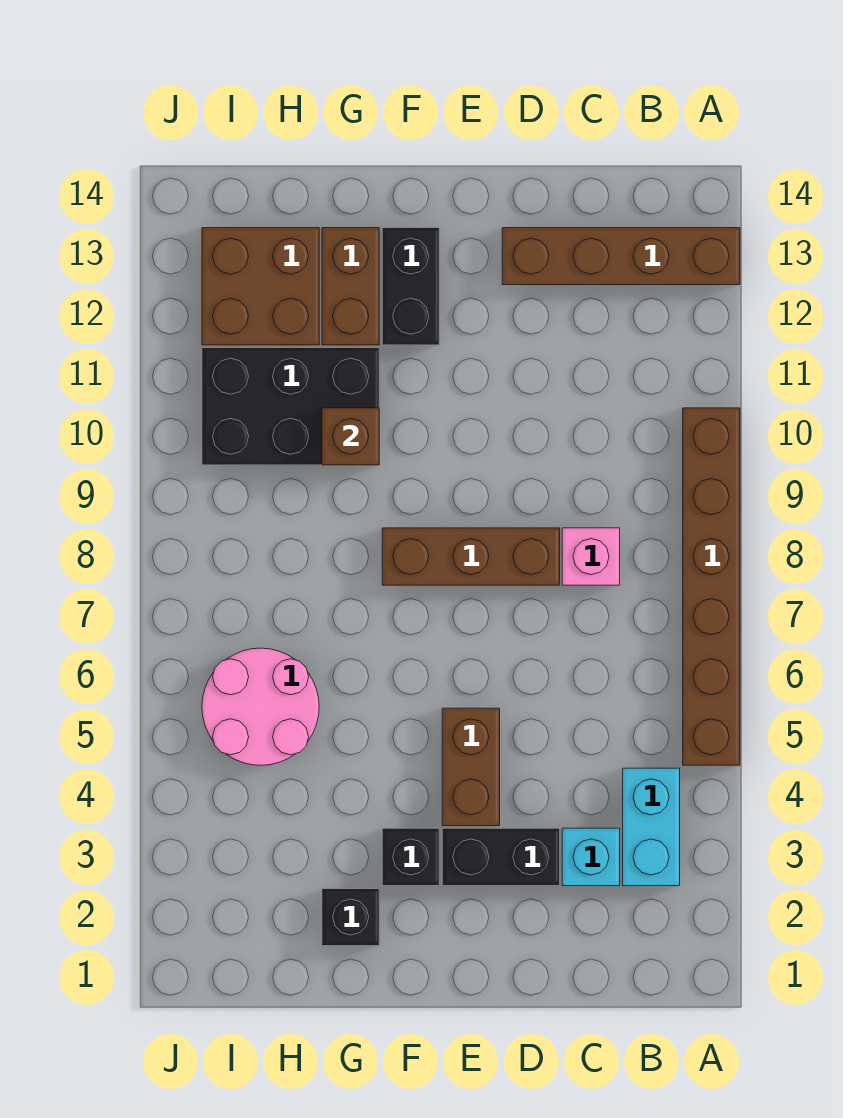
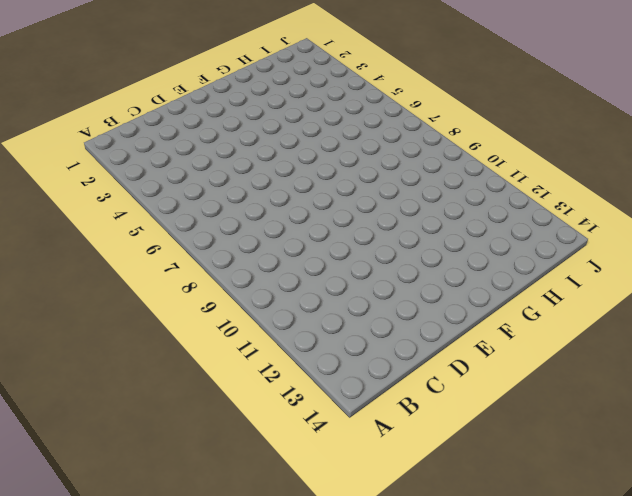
none -> brown brick A5:A10 level 1
none -> brown brick A13:D13 level 1
none -> cyan brick B3:B4 level 1

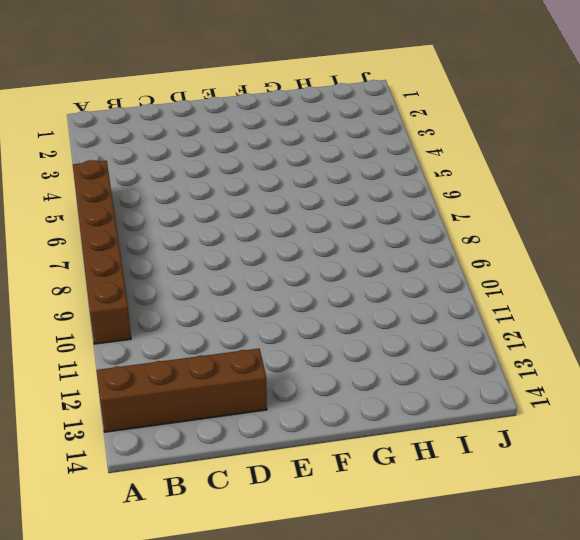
none -> cyan brick B3:B4 level 1
none -> cyan brick C3 level 1
none -> pink brick C8 level 1

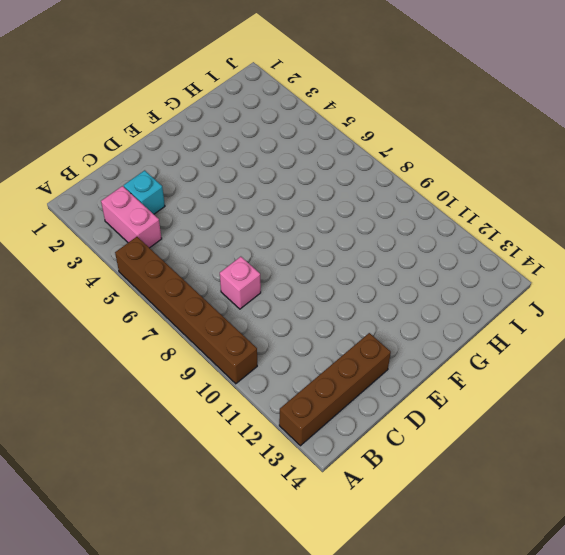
pink brick B3:B4 level 1 -> cyan brick B3:B4 level 1
none -> black brick D3:E3 level 1
none -> brown brick D8:F8 level 1
none -> brown brick E4:E5 level 1

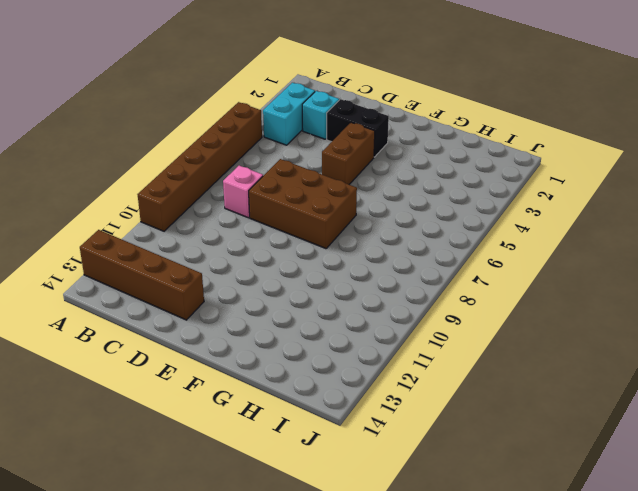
brown brick D7:F8 level 1 -> brown brick D8:F8 level 1
none -> black brick F3 level 1
none -> black brick F12:F13 level 1
none -> black brick G2 level 1

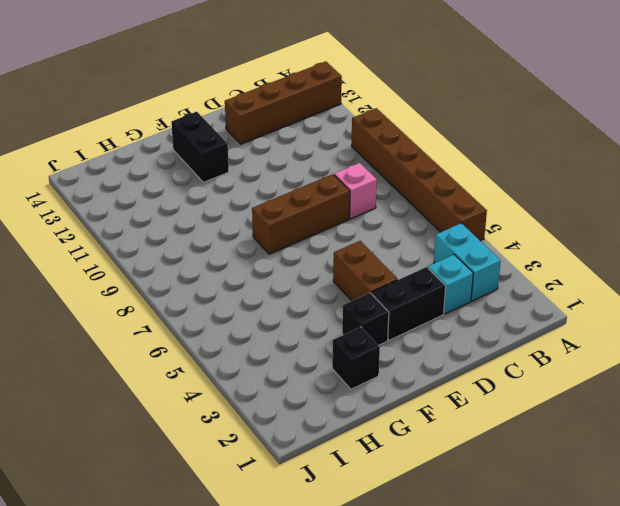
none -> black brick G10:I11 level 1
none -> brown brick G12:G13 level 1
none -> pink round brick H5:I6 level 1

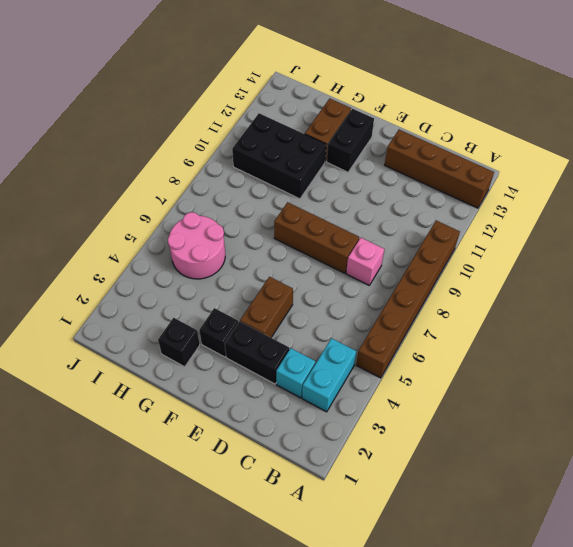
none -> brown brick H12:I13 level 1
none -> brown brick G10 level 2

